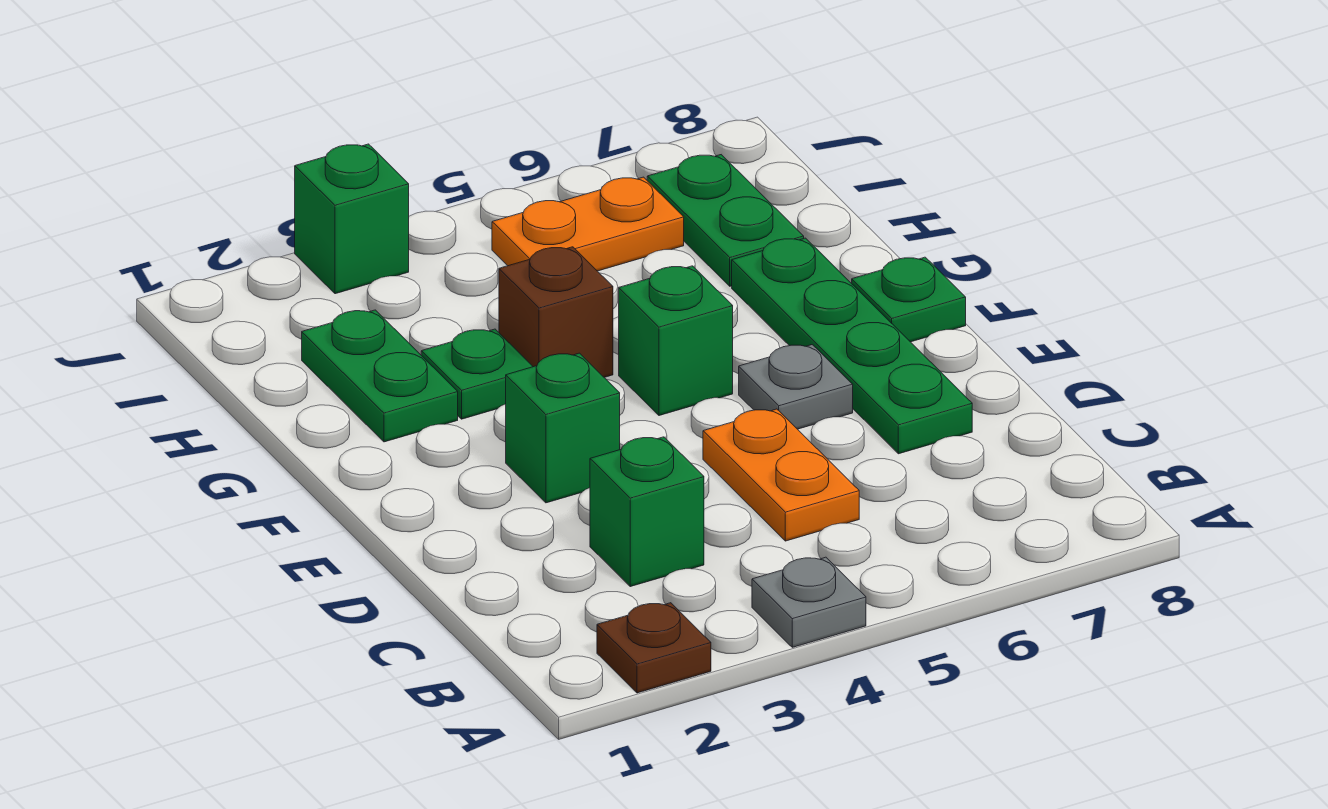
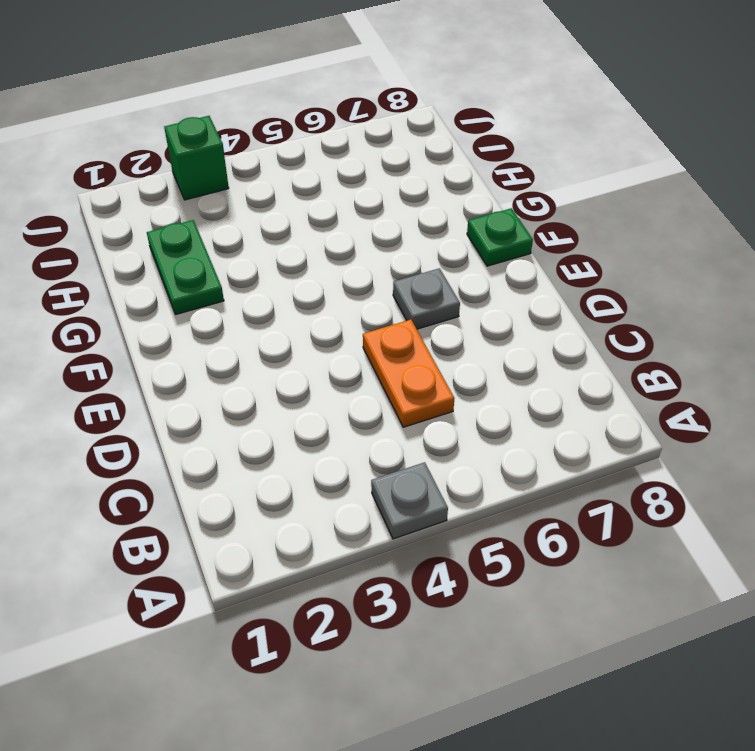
none -> brown plate A2 level 1
none -> green brick C3 level 1
none -> green plate D7:G7 level 1

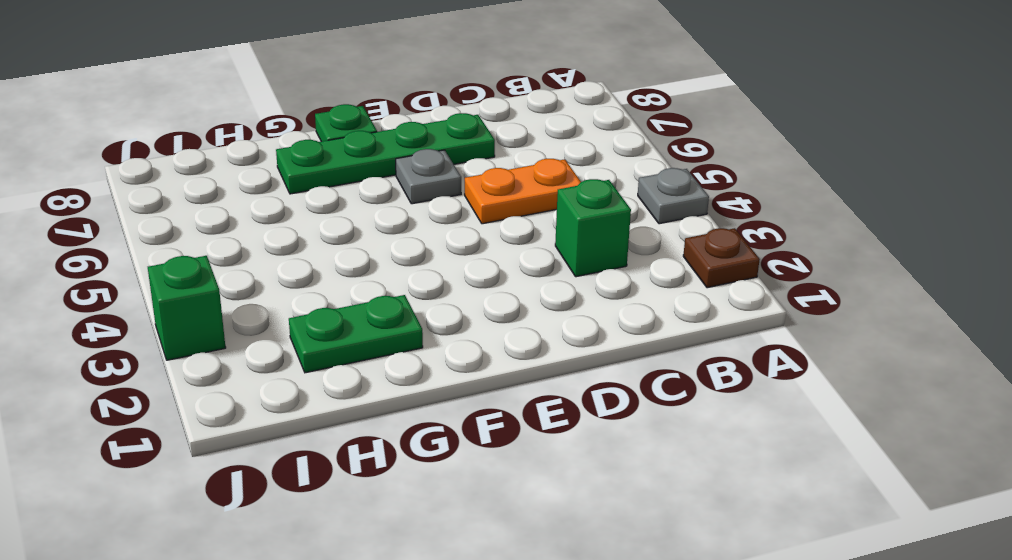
none -> green brick E3 level 1
none -> green brick F5 level 1
none -> green plate G3 level 1

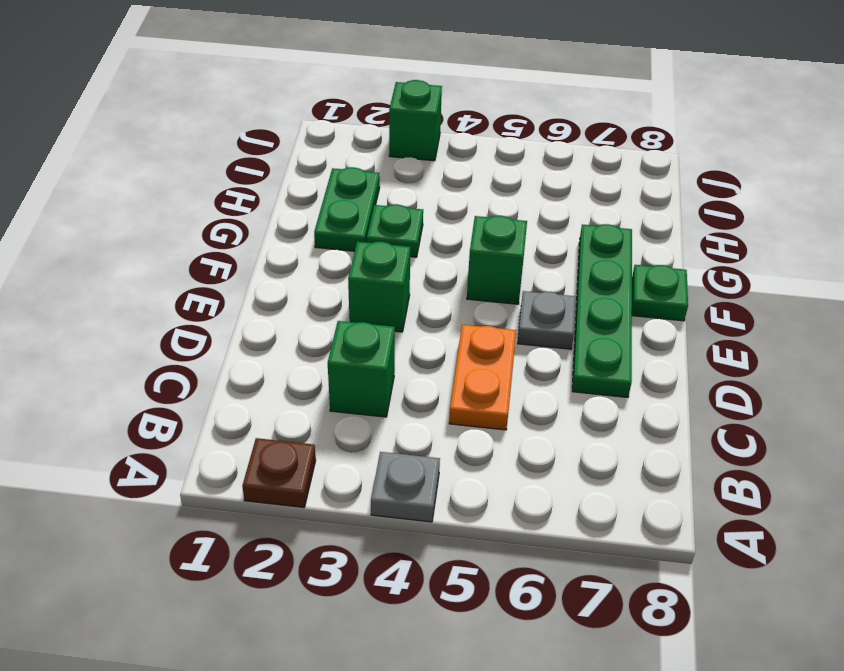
none -> brown brick G4 level 1
none -> green plate H7:I7 level 1
none -> orange plate I5:I6 level 1

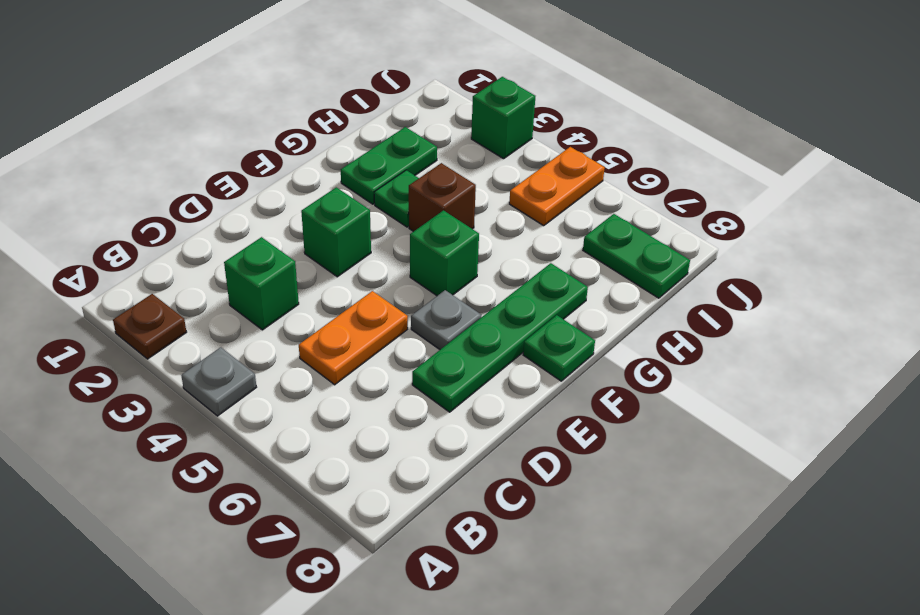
orange plate I5:J5 level 1 -> orange plate I5:I6 level 1
green plate I7:I8 level 1 -> green plate H7:I7 level 1

